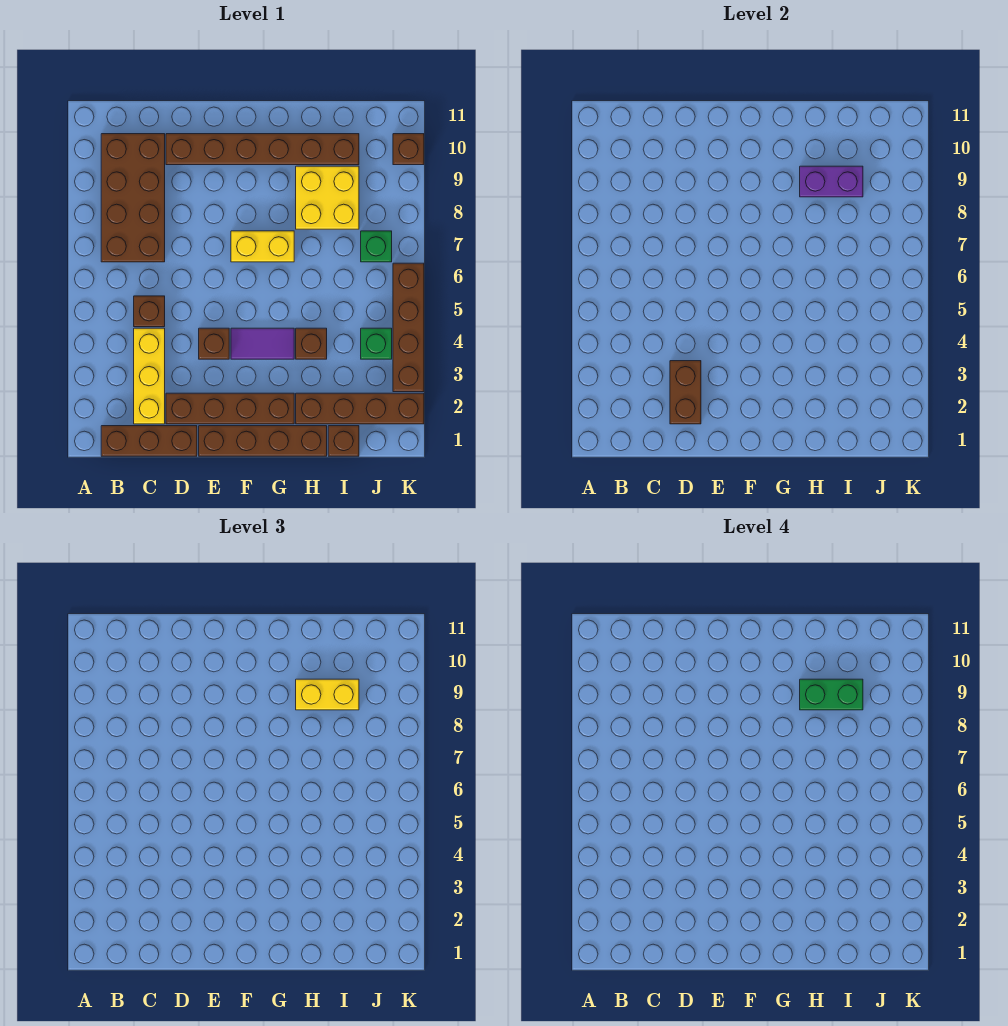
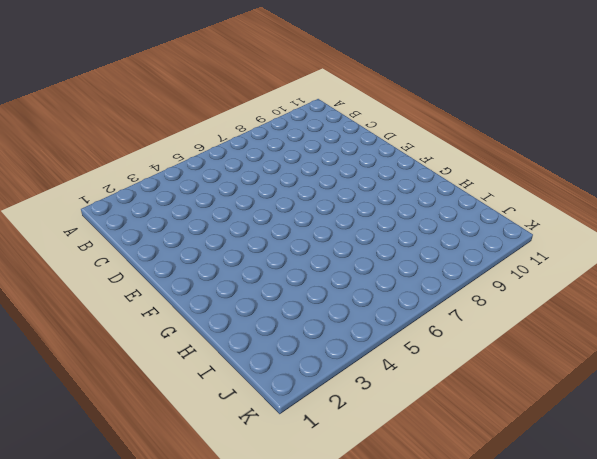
none -> brown brick B1:D1 level 1
none -> brown brick B7:C10 level 1
none -> yellow brick C2:C4 level 1

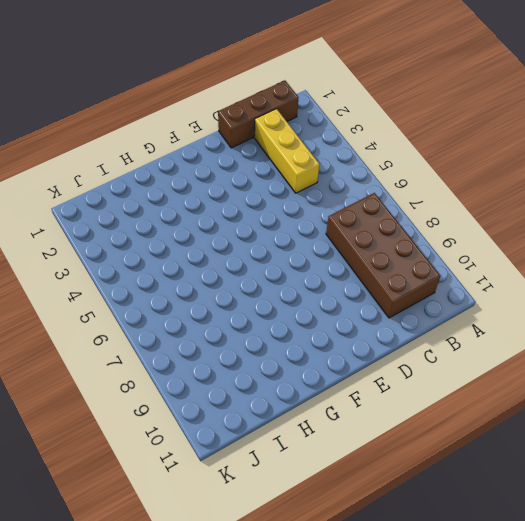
none -> brown brick C5 level 1
none -> brown brick D2:G2 level 1
none -> brown brick D10:I10 level 1

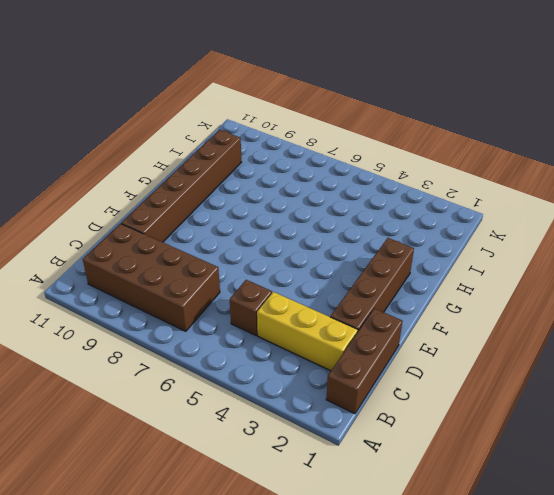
none -> brown brick E1:H1 level 1
none -> brown brick E4 level 1
none -> purple tile F4:G4 level 1

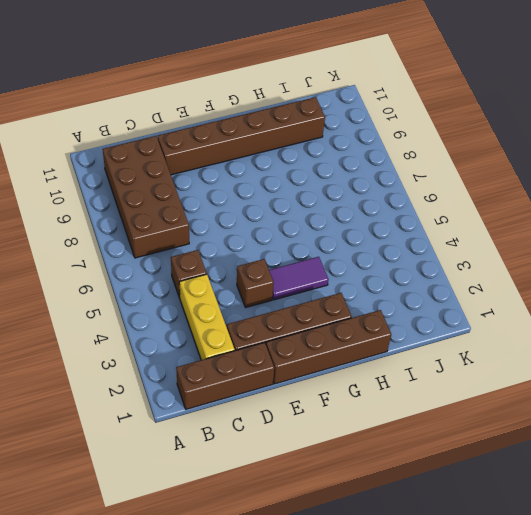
none -> yellow brick F7:G7 level 1
none -> brown brick H2:K2 level 1
none -> brown brick H4 level 1

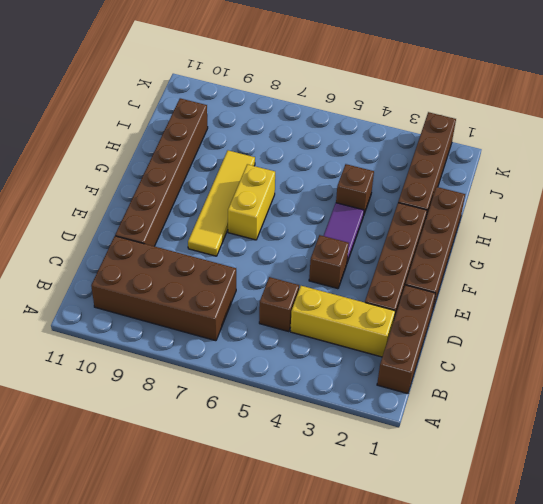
yellow tile E8:H8 level 1 -> yellow brick H8:I9 level 1
none -> brown brick I1 level 1
none -> green brick J4 level 1
none -> green brick J7 level 1

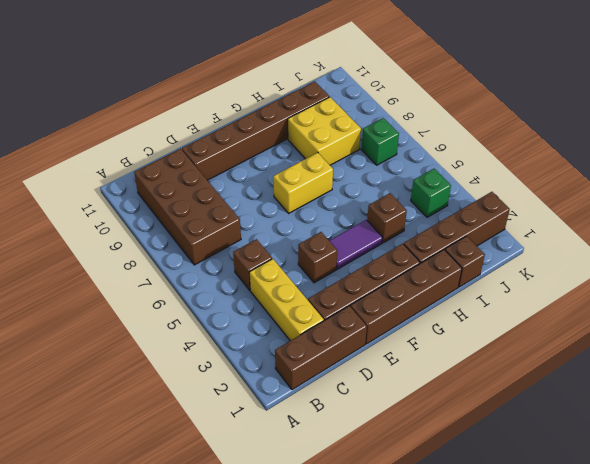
none -> brown brick K3:K6 level 1
none -> brown brick K10 level 1
none -> brown brick D2:D3 level 2

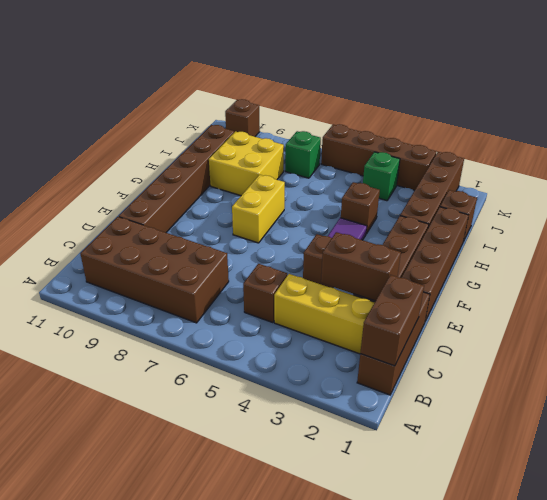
brown brick B1:C1 level 2 -> none
none -> purple brick H9:I9 level 2
none -> yellow brick H9:I9 level 3
none -> green brick H9:I9 level 4

